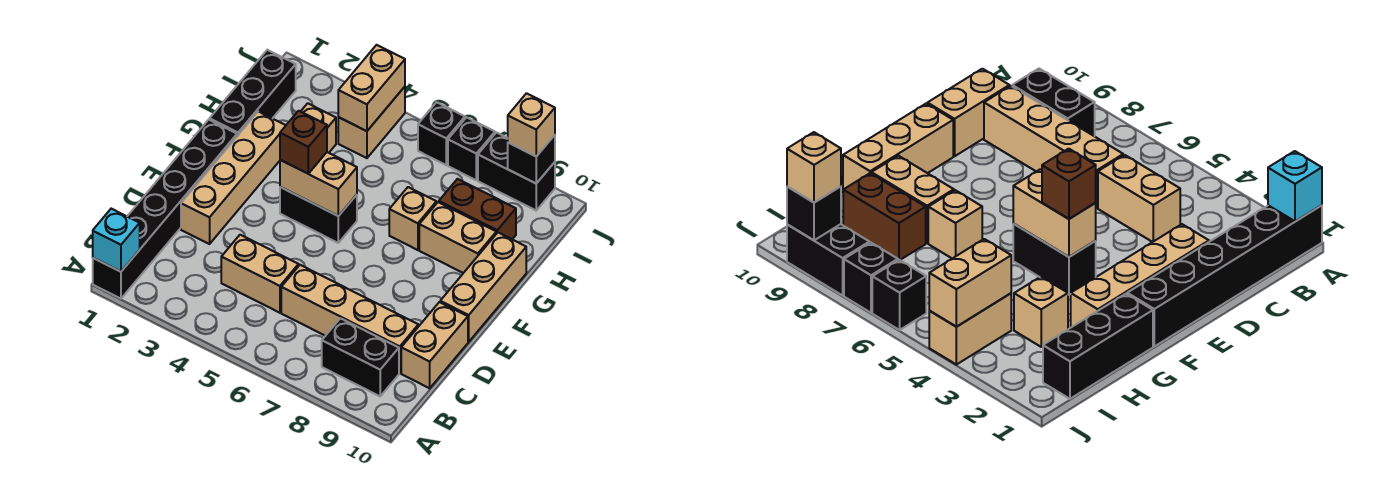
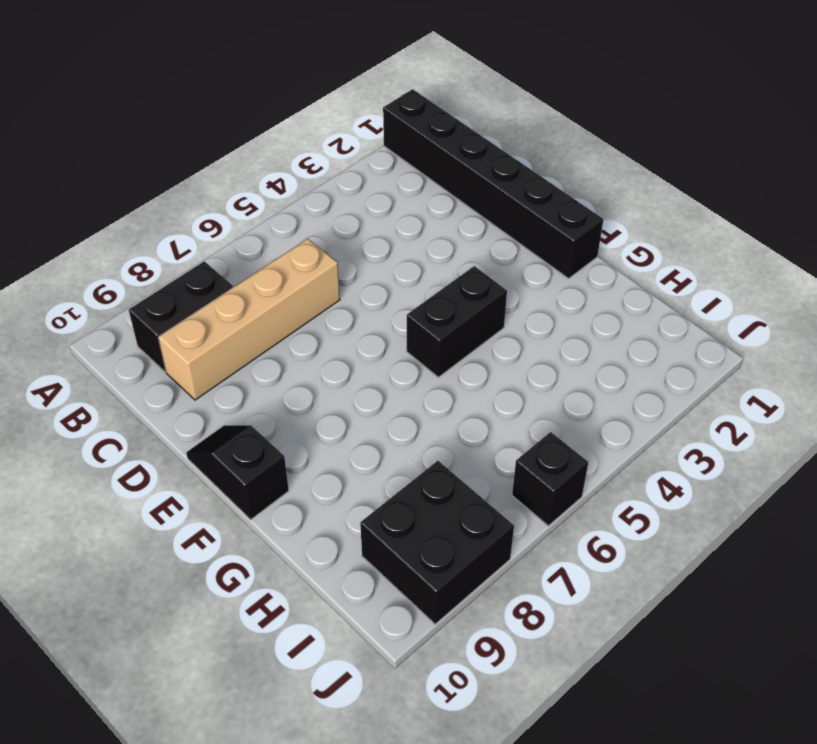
black slope E10:F10 level 1 top F -> tan brick E10:G10 level 1
black brick I8:J9 level 1 -> black brick J8:J9 level 1
none -> tan brick C4:C5 level 1
none -> tan brick C10:D10 level 1
none -> tan brick D2:G2 level 1

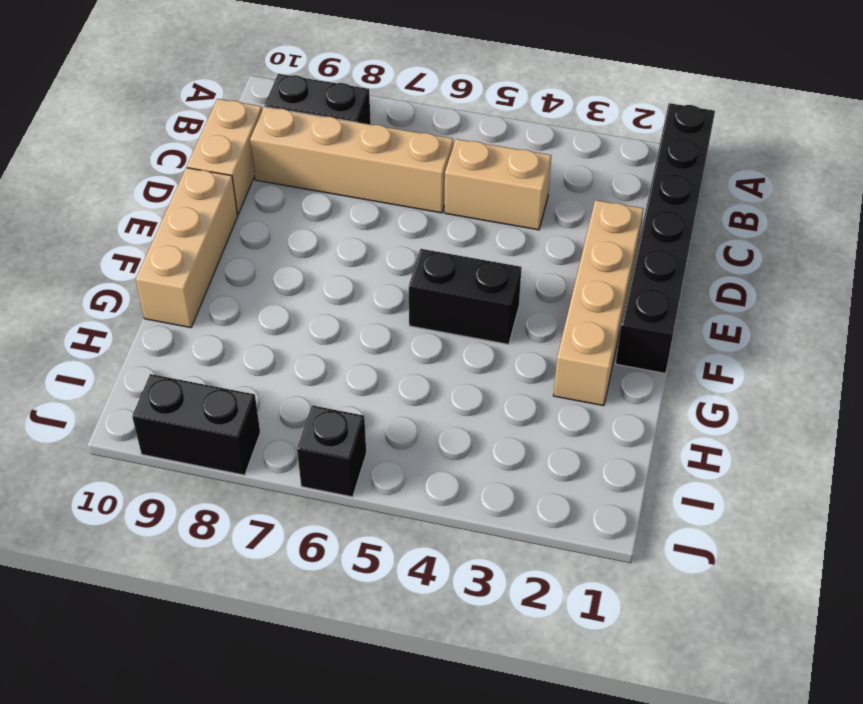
none -> black brick G1:I1 level 1
none -> tan brick G7 level 1
none -> tan brick G8:G9 level 1

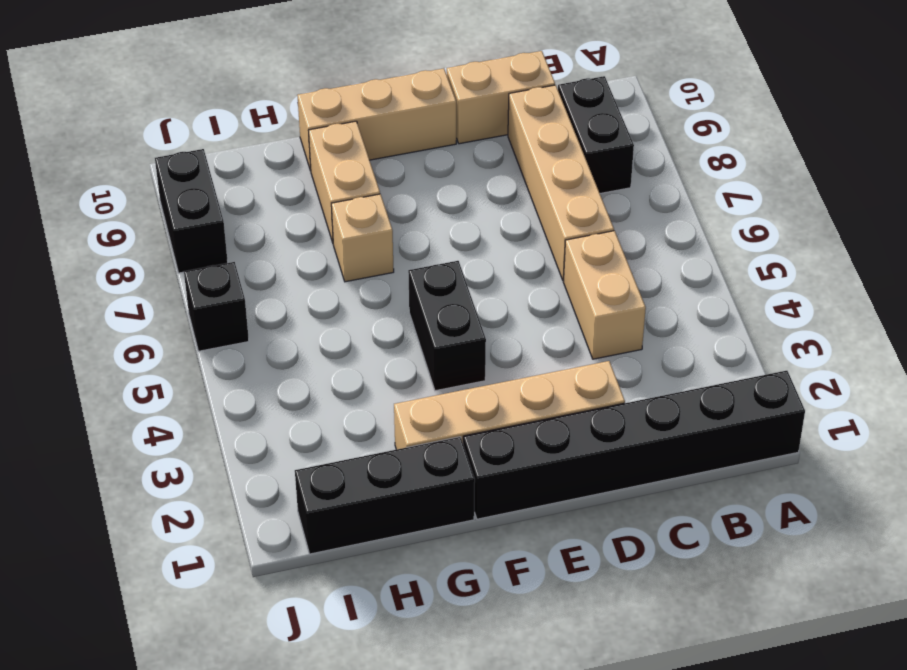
none -> tan brick H3 level 1
none -> brown brick H8:H9 level 1
none -> tan brick I4:J4 level 1

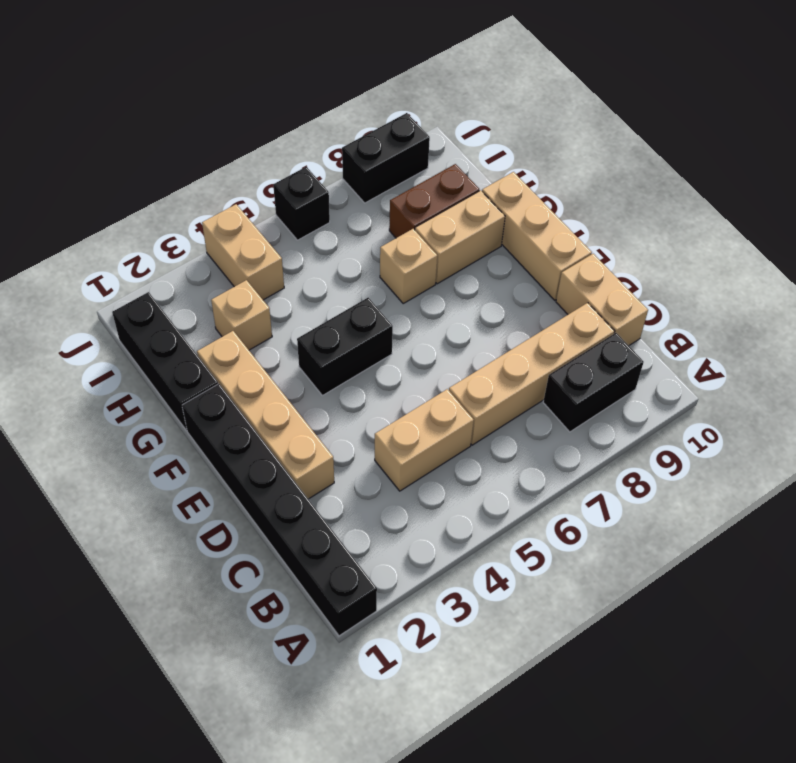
none -> black brick J7 level 1
none -> cyan brick A1 level 2
none -> tan brick F4:F5 level 2

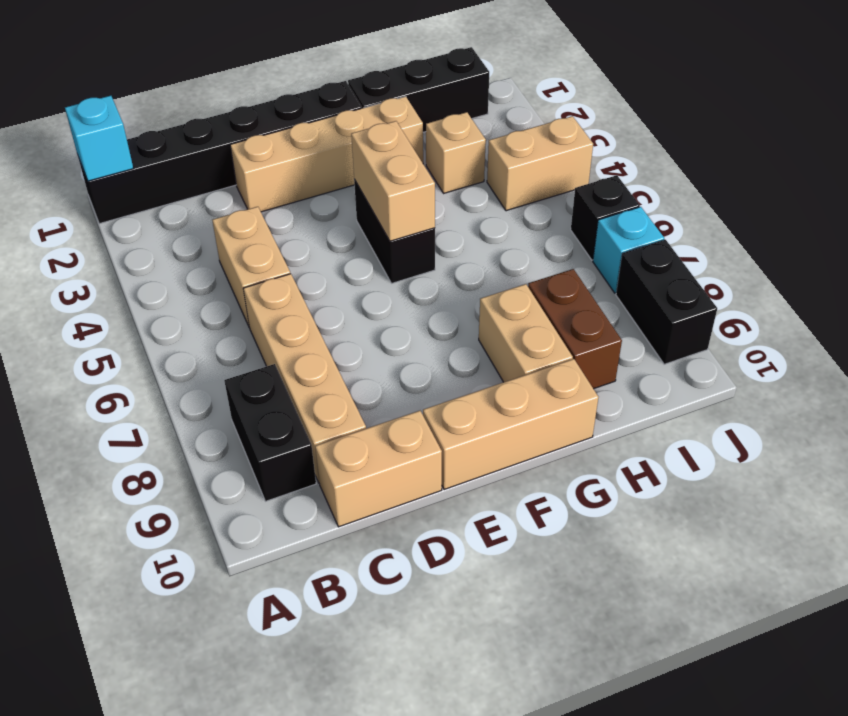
cyan brick J7 level 1 -> black brick J7 level 1
none -> tan brick G7 level 1
none -> tan brick I4:J4 level 2
none -> black brick J9 level 2

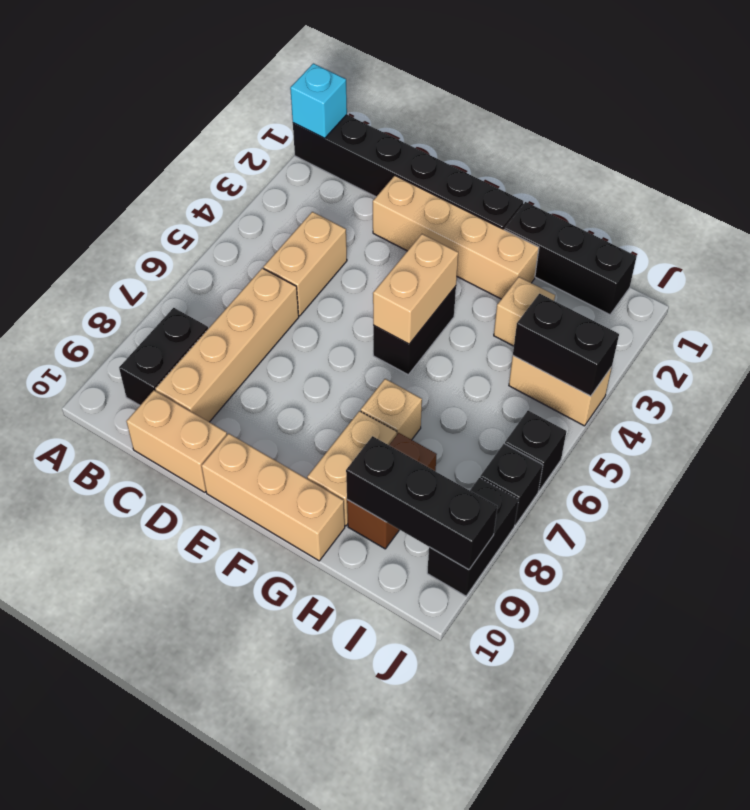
black brick H9:J9 level 2 -> black brick J9 level 2
black brick I4:J4 level 2 -> tan brick I4:J4 level 2
none -> brown brick F4 level 3
none -> tan brick J9 level 3

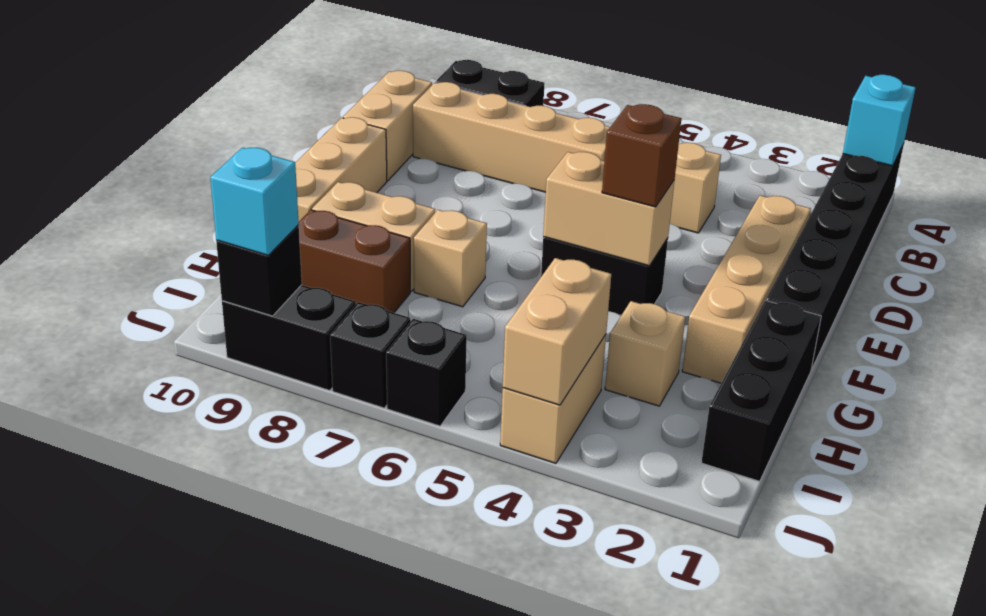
cyan brick J9 level 3 -> tan brick J9 level 3

